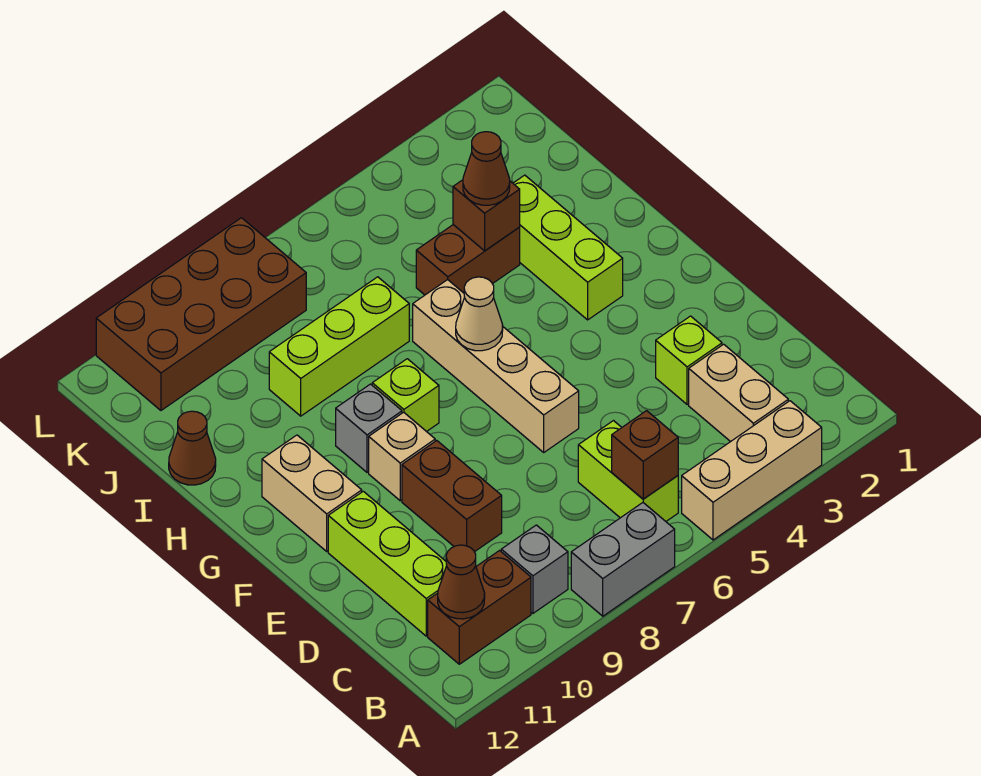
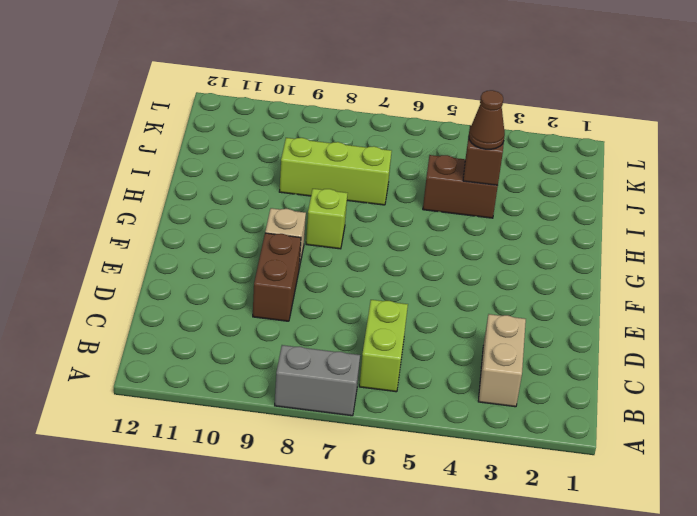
none -> tan brick A3:A5 level 1
none -> grey brick B9 level 1
none -> brown brick B10:B11 level 1

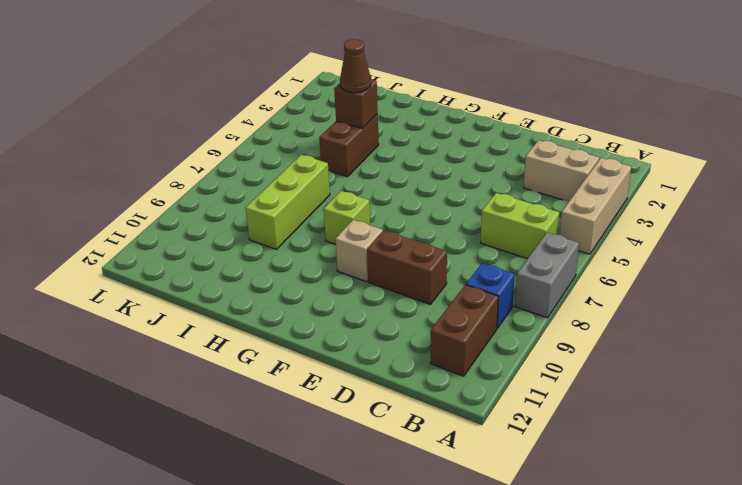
blue brick B9 level 1 -> grey brick B9 level 1
none -> lime brick C11:E11 level 1
none -> lime brick D3 level 1
none -> tan brick E6:H6 level 1

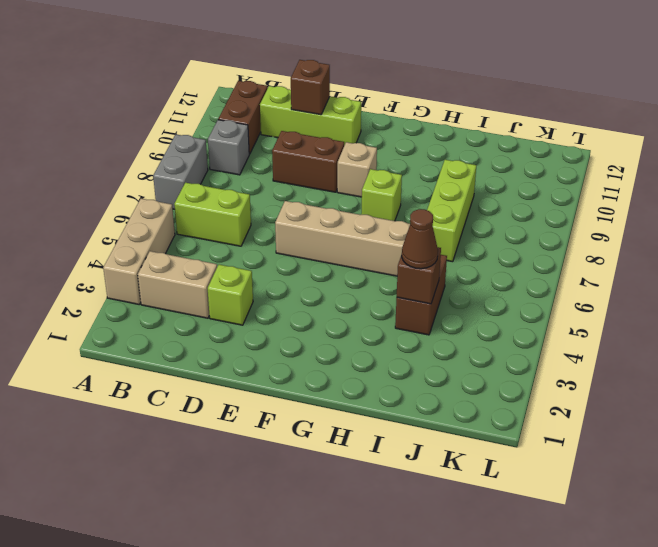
brown brick D11 level 2 -> brown brick B6 level 2
none -> tan brick F11:G11 level 1
none -> lime brick G3:I3 level 1
none -> grey brick G9 level 1

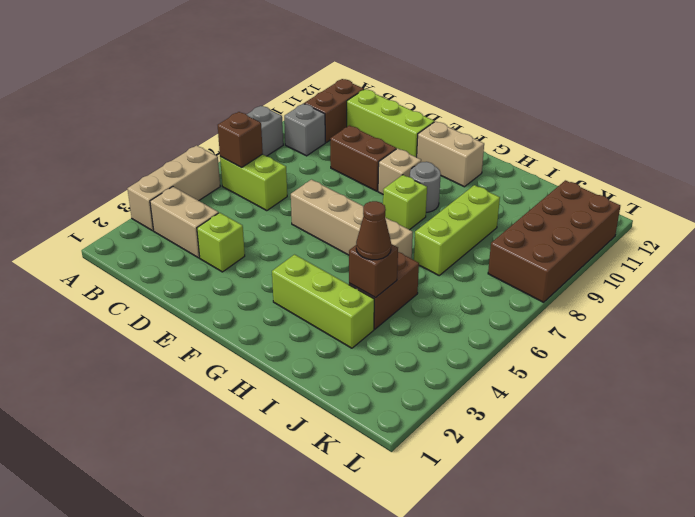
grey round brick G9 level 1 -> grey brick G9 level 1
none -> brown cone I12 level 1
none -> brown cone B11 level 2
none -> tan cone G6 level 2

